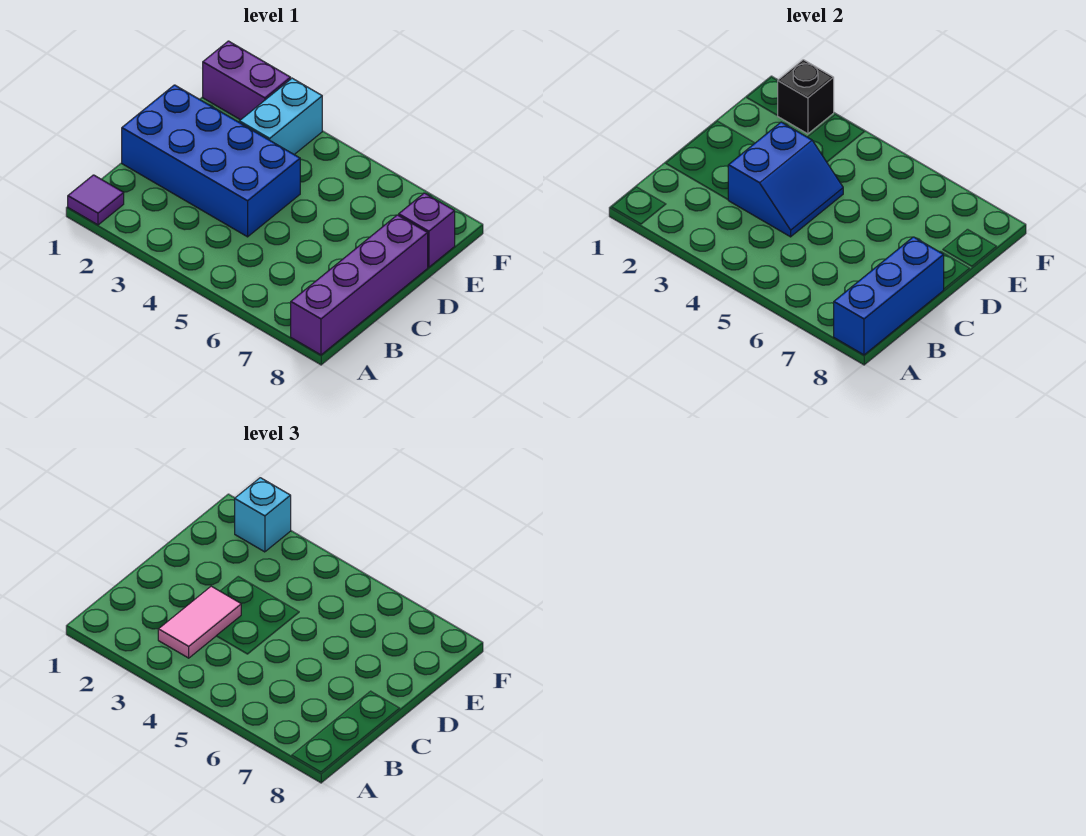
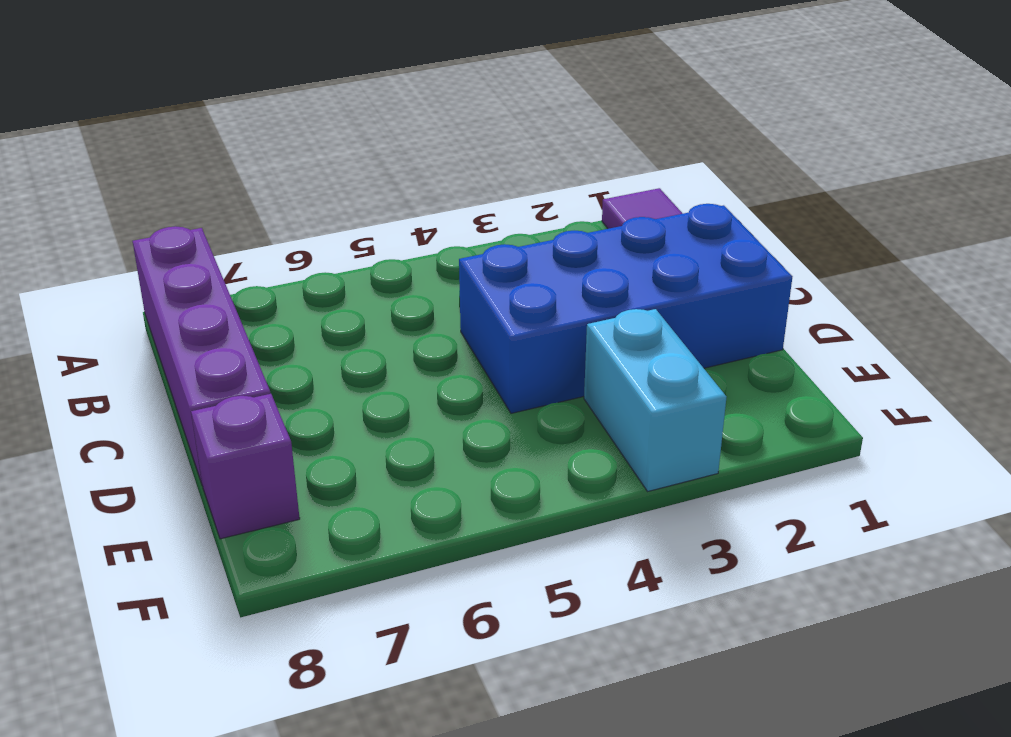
none -> purple brick F1:F2 level 1
none -> blue brick A8:C8 level 2

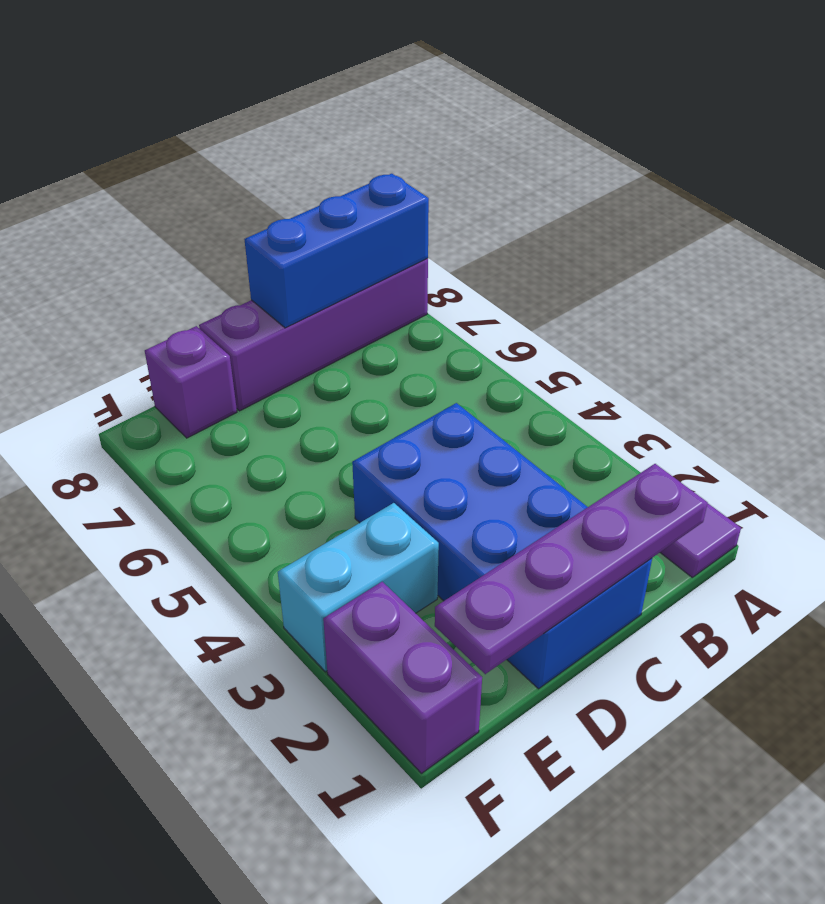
purple plate B1:E1 level 2 -> none
none -> blue slope C3:D4 level 2 top 3
none -> black brick F2 level 2

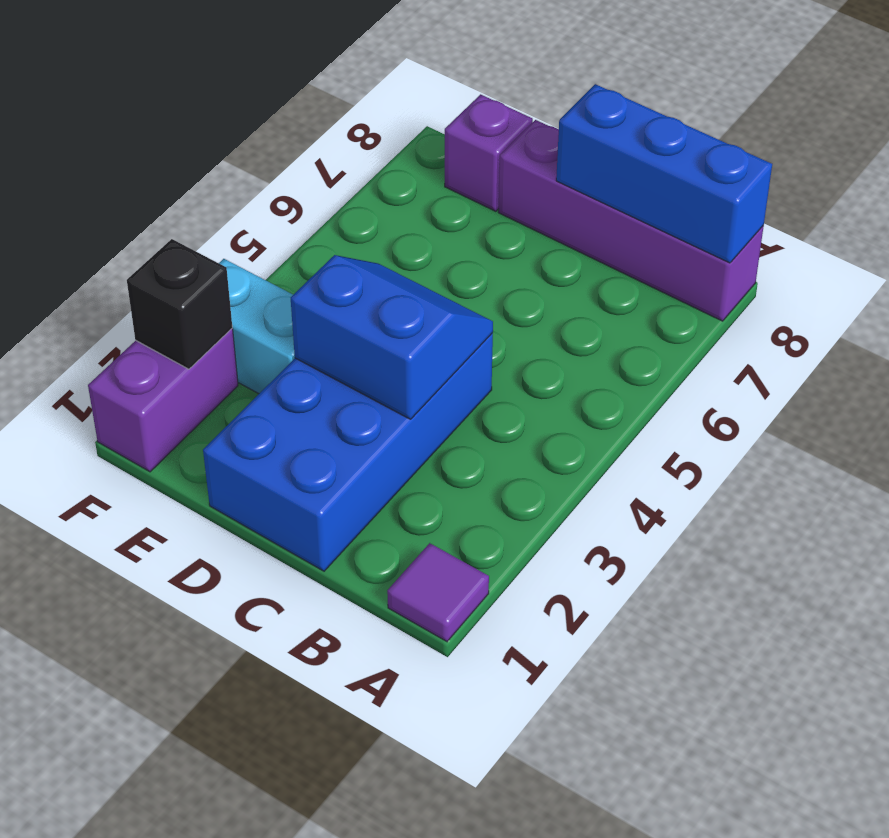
none -> pink tile B3:C3 level 3
none -> cyan brick F2 level 3

